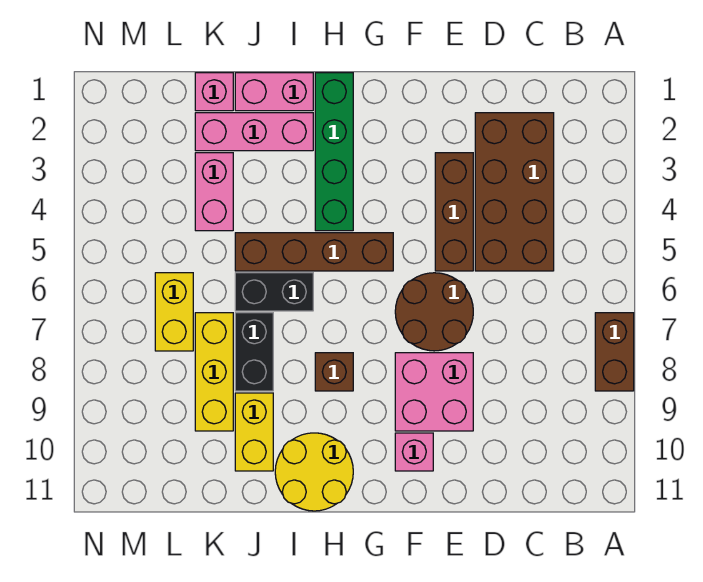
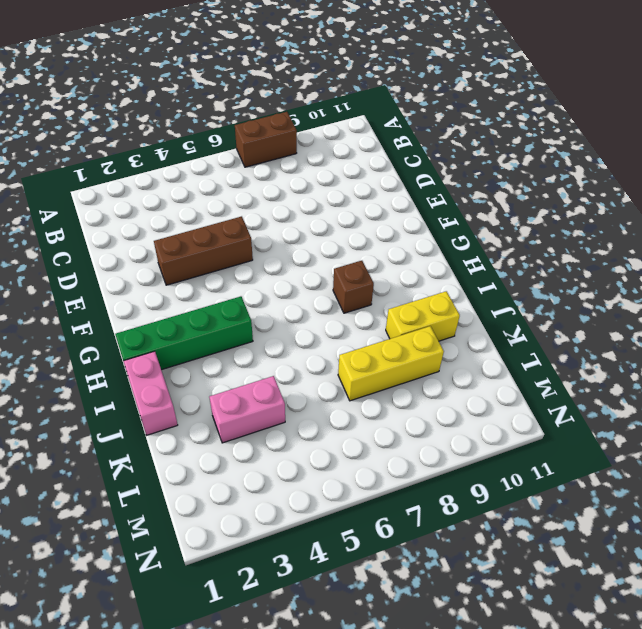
none -> brown brick C2:D5 level 1
none -> brown round brick E6:F7 level 1
none -> pink brick E8:F9 level 1

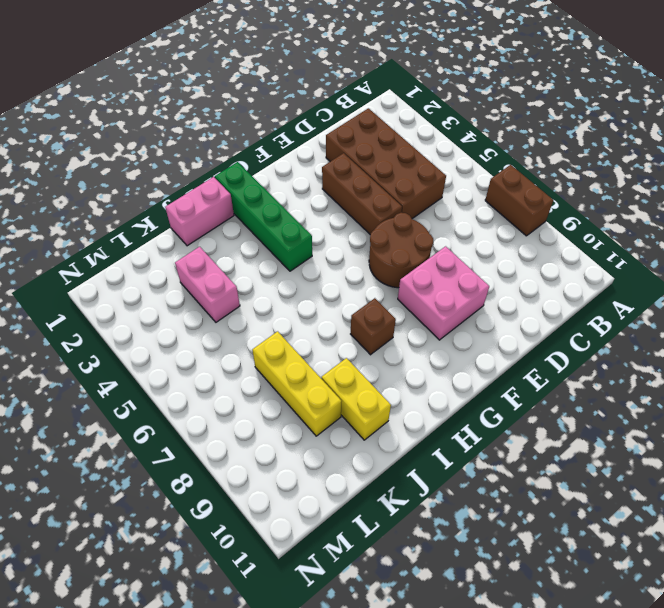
none -> pink brick F10 level 1
none -> brown brick G5:J5 level 1
none -> yellow round brick H10:I11 level 1

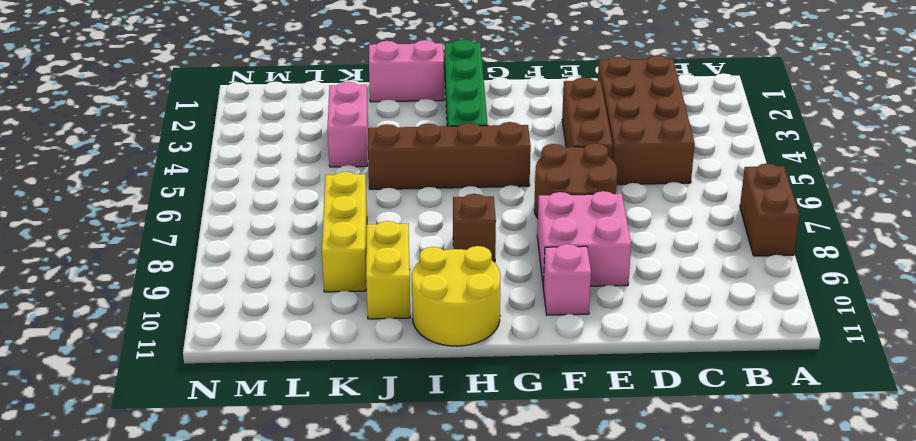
none -> pink brick I2:K2 level 1
none -> black brick I6:J6 level 1
none -> black brick J7:J8 level 1

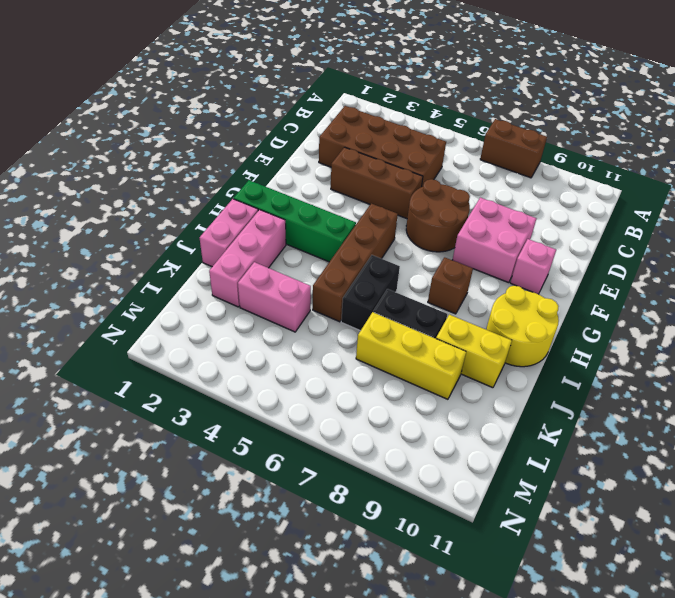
none -> pink brick K1 level 1
none -> yellow brick L6:L7 level 1

